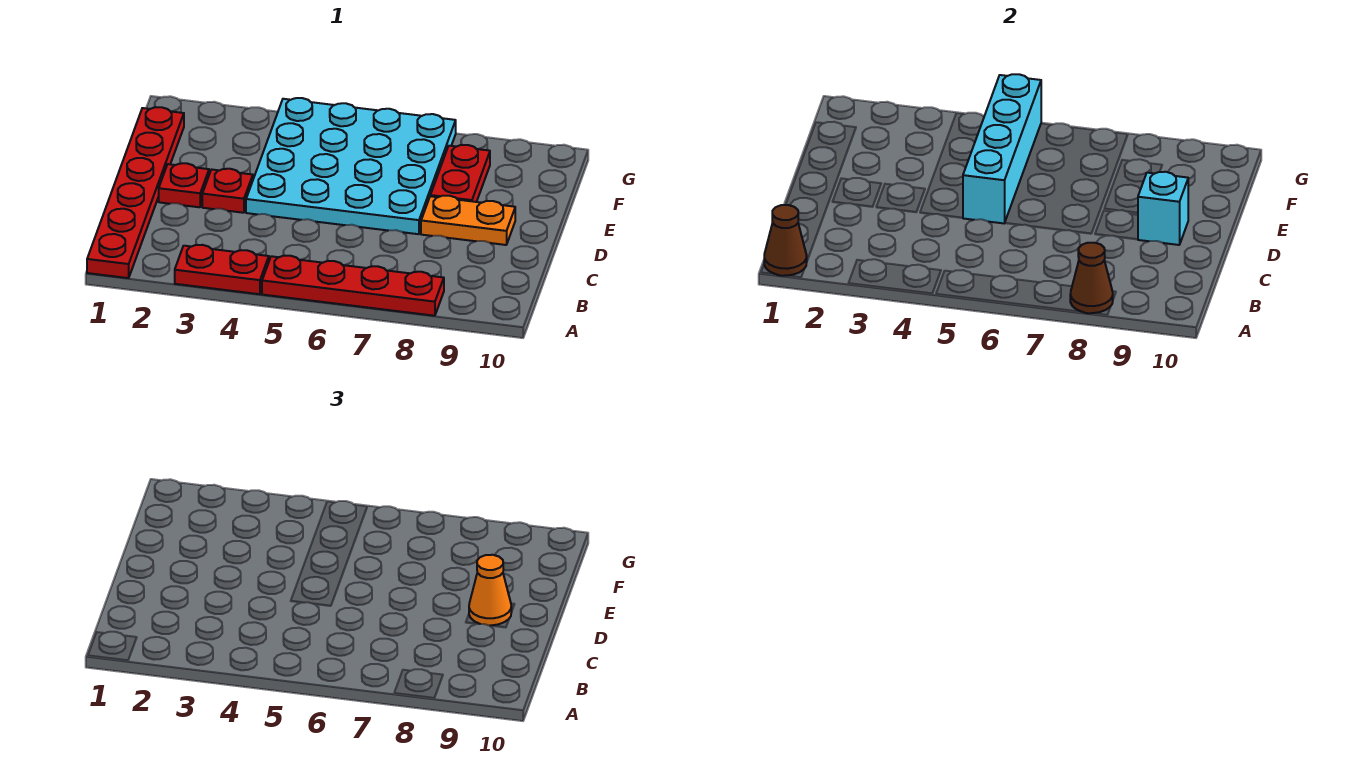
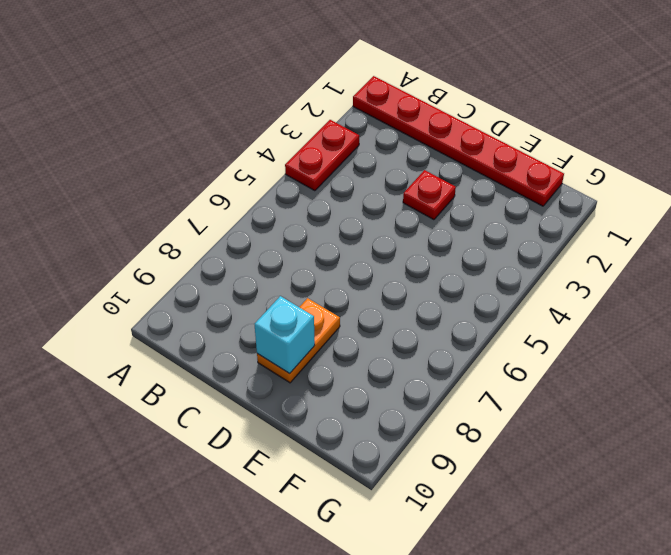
none -> red plate A5:A8 level 1
none -> red plate D2 level 1
none -> cyan plate D4:G7 level 1

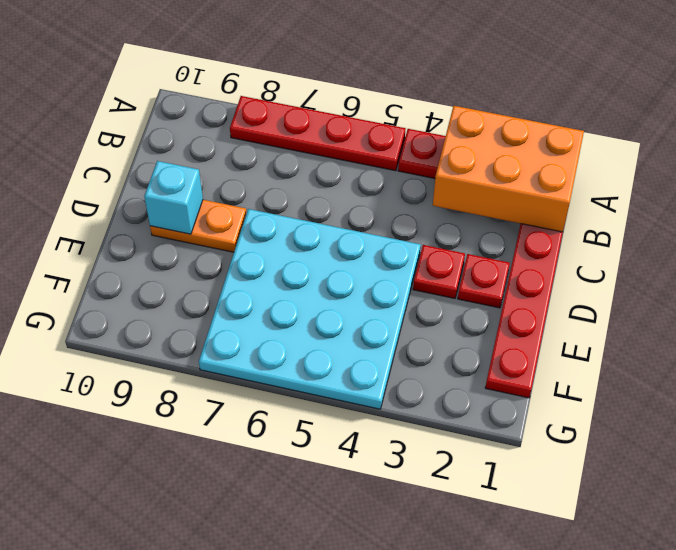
orange brick A1:B3 level 2 -> brown cone A1 level 2
none -> red plate E8:F8 level 1
none -> brown cone A8 level 2
none -> cyan brick D5:G5 level 2

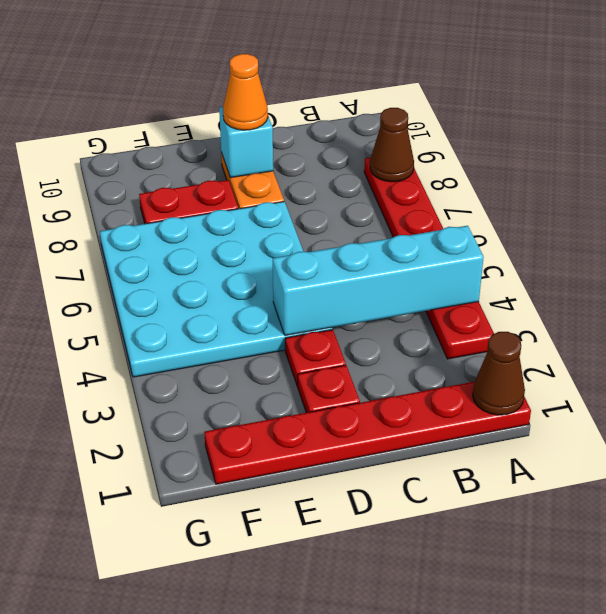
cyan brick A4:D4 level 2 -> cyan brick D5:G5 level 2

